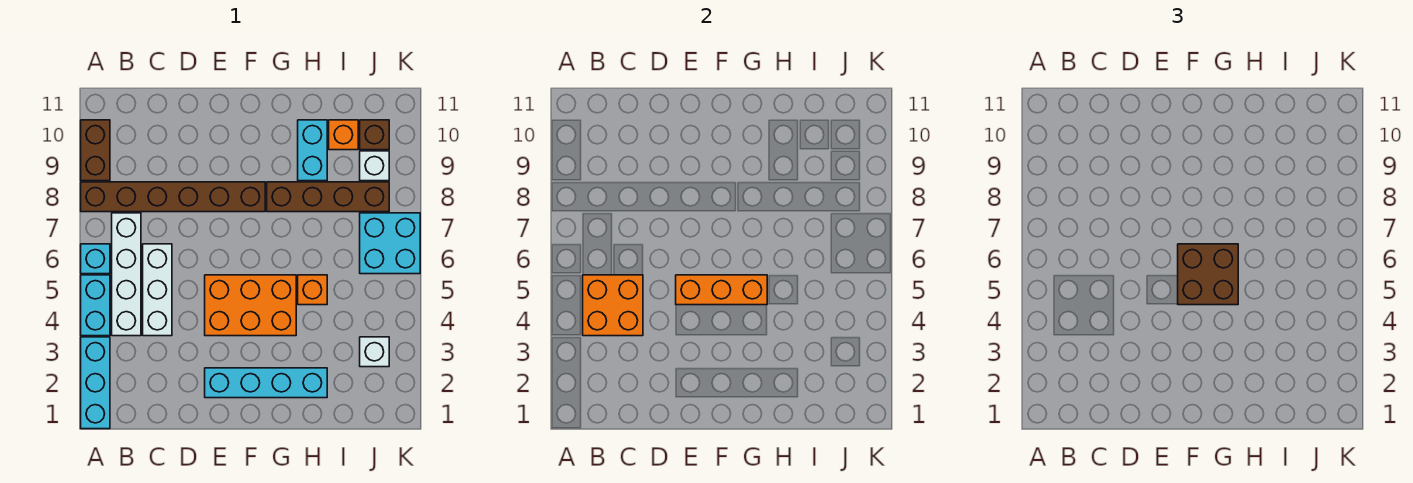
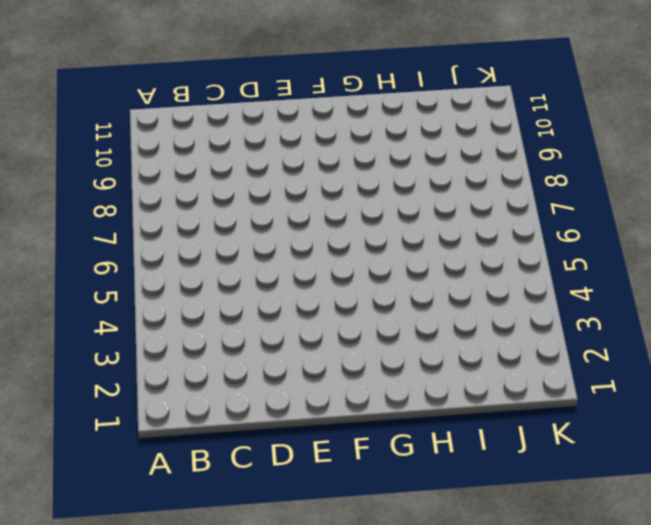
none -> cyan brick A1:A3 level 1
none -> cyan brick A4:A5 level 1
none -> cyan brick A6 level 1

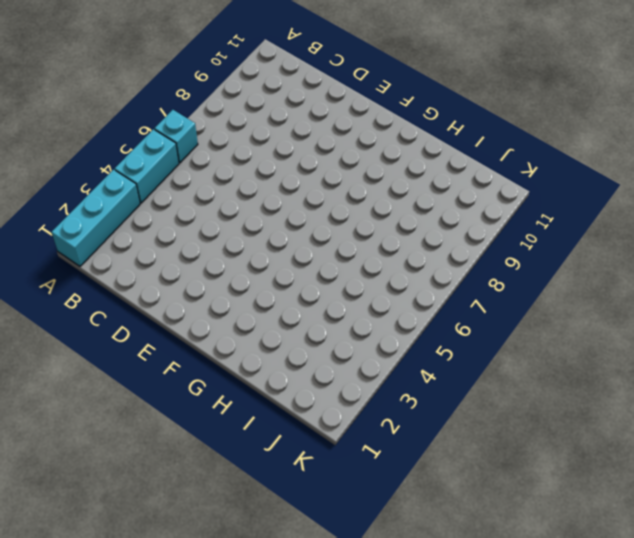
none -> brown brick A8:F8 level 1
none -> brown brick A9:A10 level 1
none -> white brick B4:B7 level 1

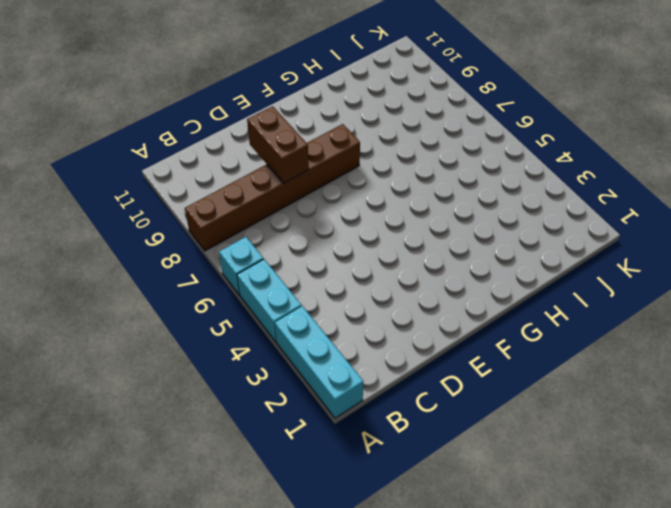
brown brick D8:D9 level 2 -> brown brick A9:A10 level 1
none -> white brick B4:B7 level 1
none -> white brick C4:C6 level 1
none -> cyan brick E2:H2 level 1

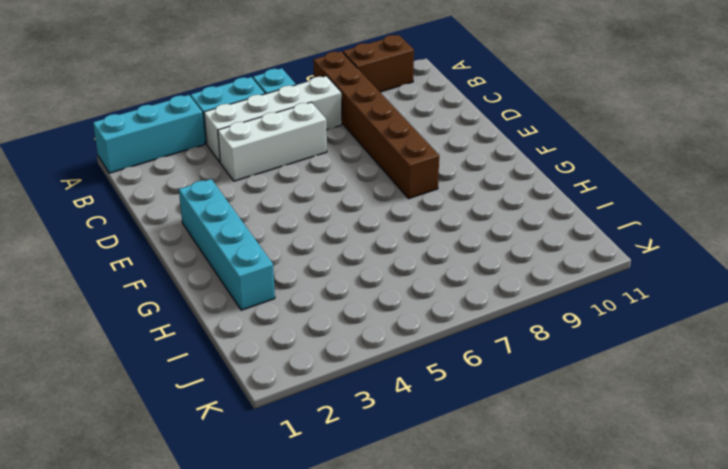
none -> orange brick E4:G5 level 1
none -> brown brick G8:J8 level 1
none -> orange brick H5 level 1

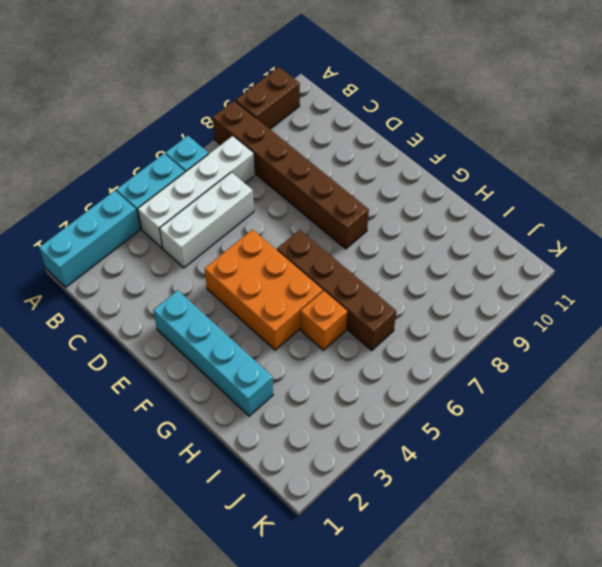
brown brick F6:I6 level 1 -> brown brick G8:J8 level 1
none -> cyan brick H9:H10 level 1
none -> orange brick I10 level 1
none -> white brick J3 level 1

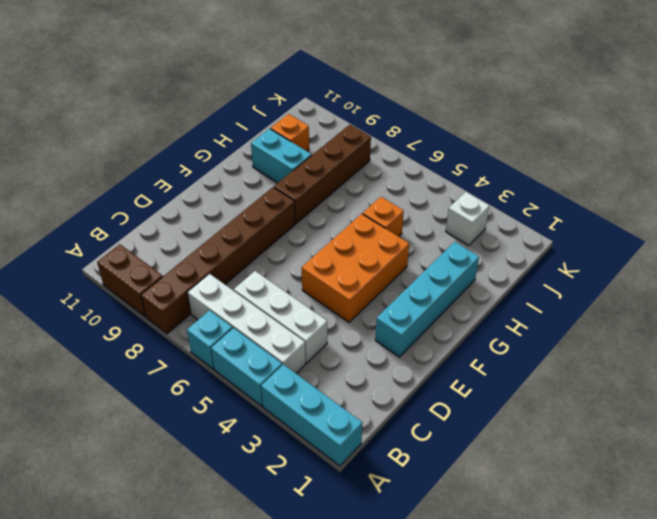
none -> cyan brick J6:K7 level 1
none -> white brick J9 level 1
none -> brown brick J10 level 1

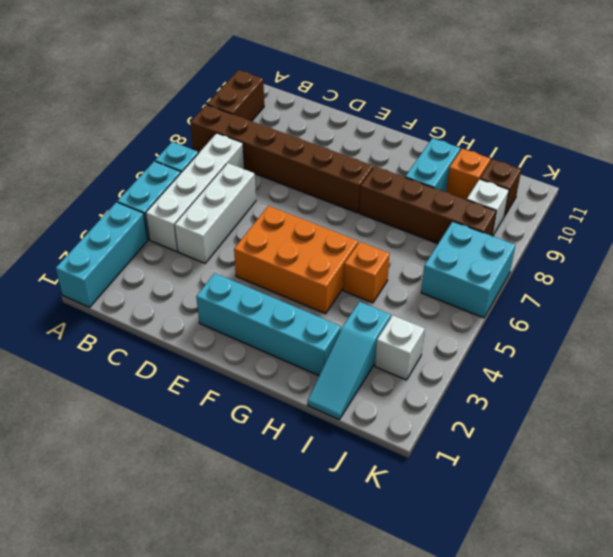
cyan slope I1:I3 level 1 top 3 -> none
none -> orange brick B4:C5 level 2
none -> orange brick E5:G5 level 2
none -> brown brick F5:G6 level 3

